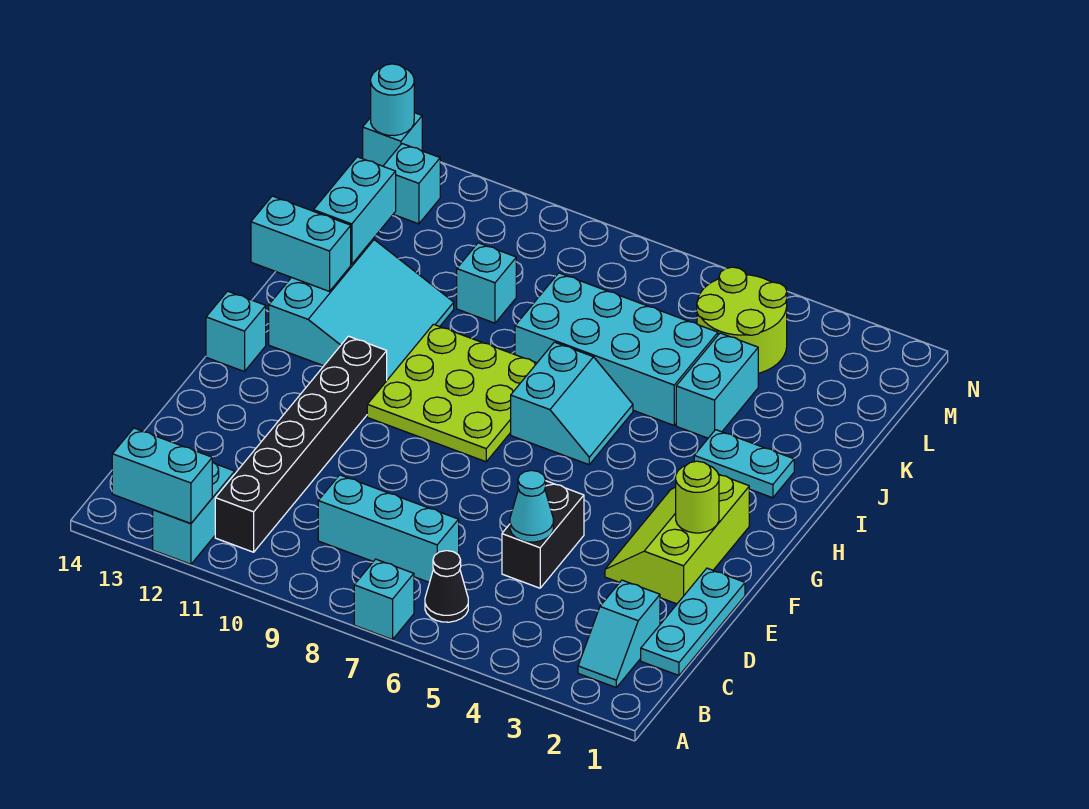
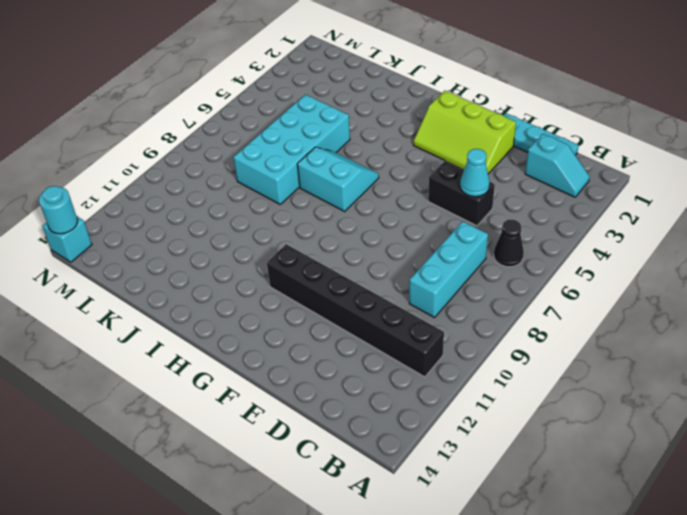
none -> cyan brick A7 level 1
none -> cyan brick A12:B12 level 1
none -> lime plate G8:I10 level 1

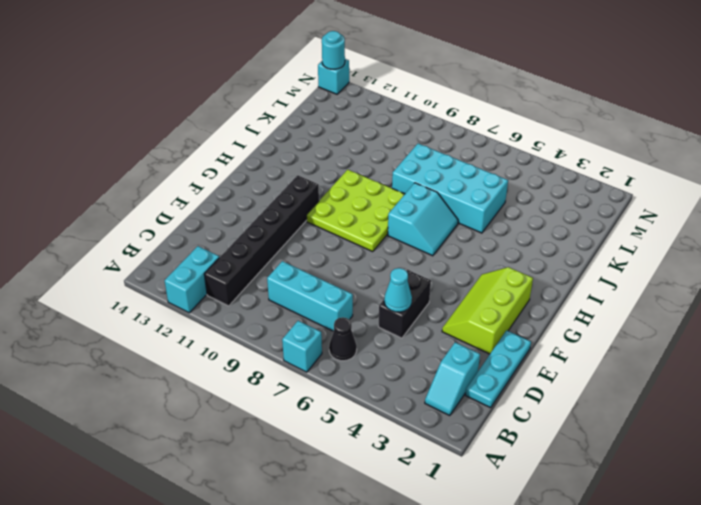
none -> cyan brick G14 level 1
none -> cyan slope H11:J13 level 1 top 13
none -> cyan plate I2:I3 level 1

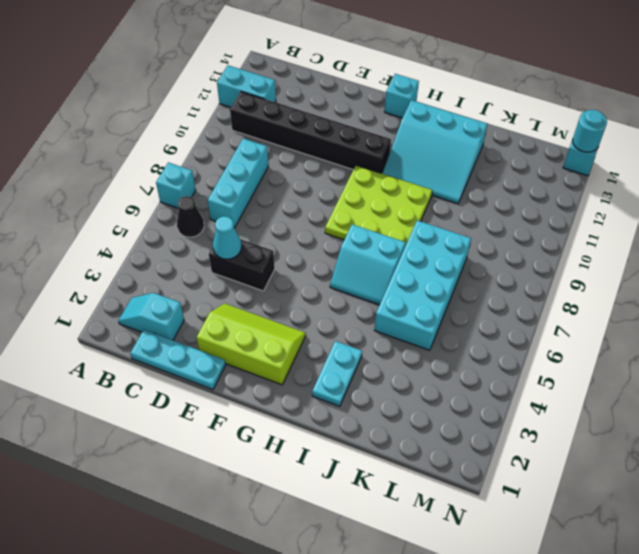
none -> cyan brick J4:K4 level 1
none -> cyan brick K10 level 1
none -> lime round brick L4:M5 level 1

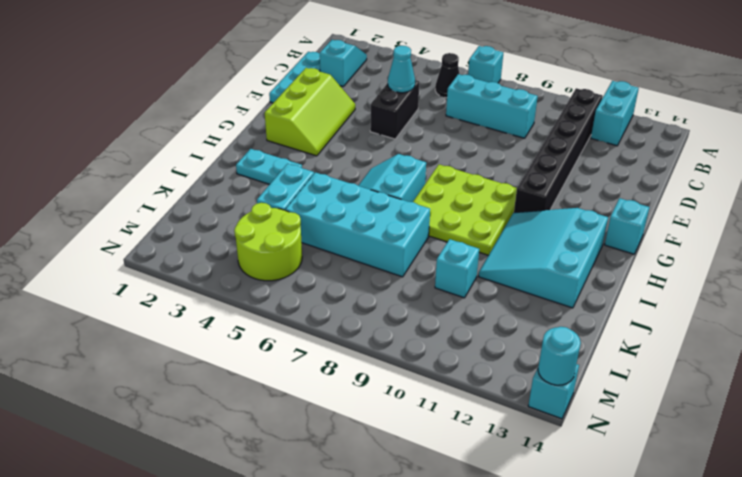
none -> cyan brick M13 level 1
none -> cyan brick A12:A13 level 2
none -> lime round brick F2 level 2

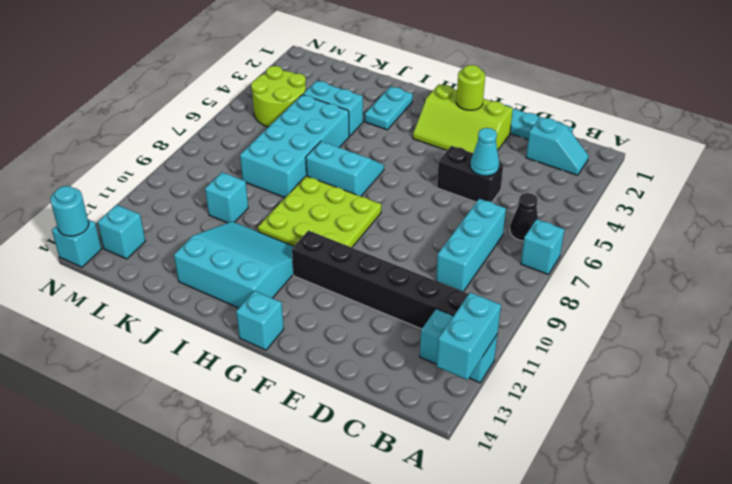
none -> cyan brick I13:I14 level 2
none -> cyan brick J13:K13 level 2

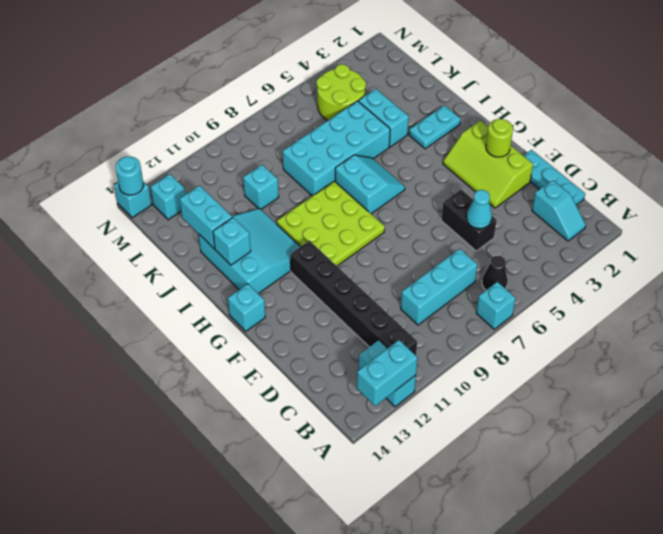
cyan brick I13 level 2 -> cyan brick I13:I14 level 2

